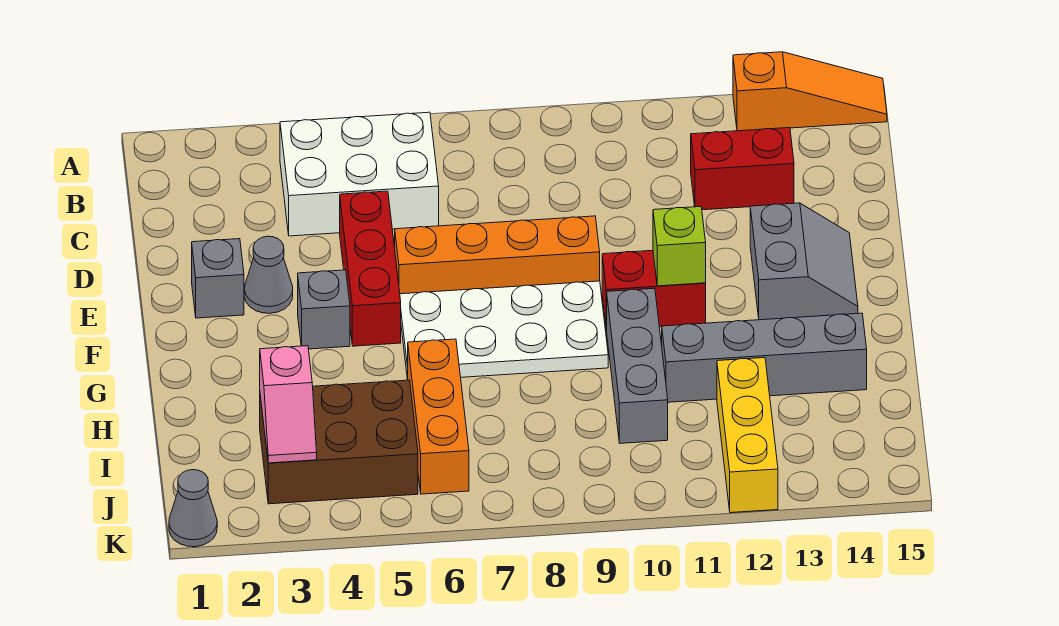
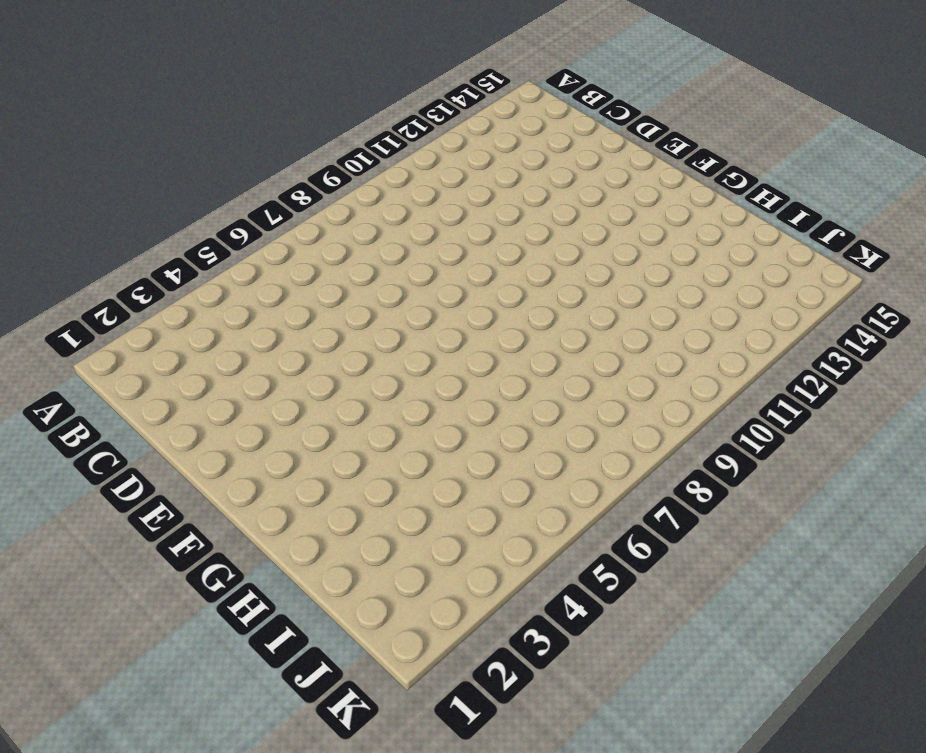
none -> orange slope A13:A15 level 1 top 13
none -> white brick B4:C6 level 1
none -> red brick C12:C13 level 1

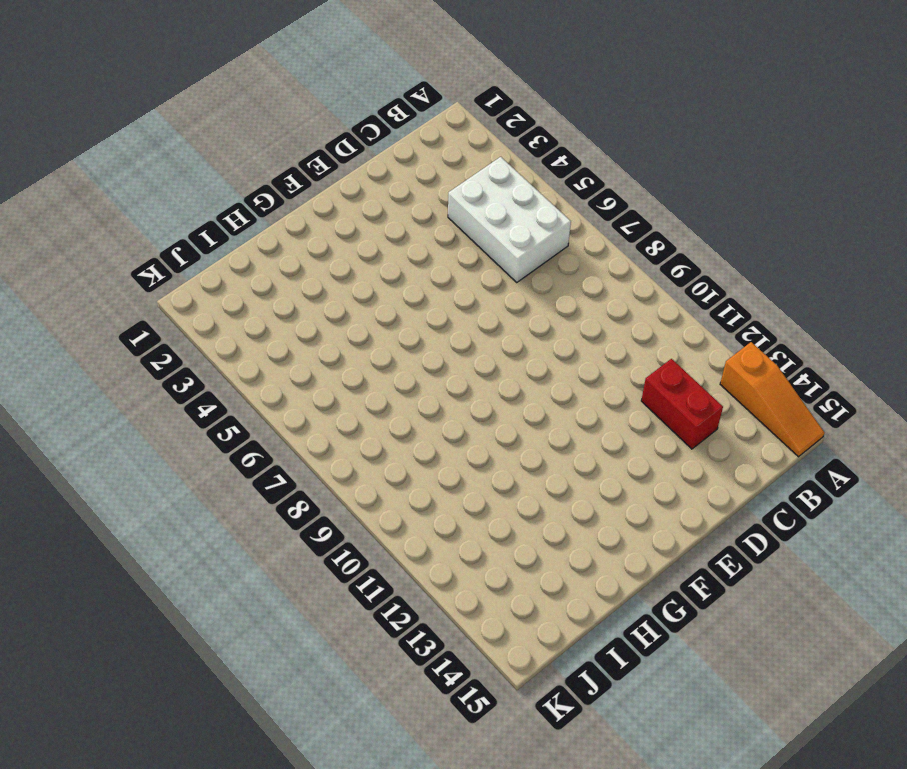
none -> red brick D5:F5 level 1
none -> grey brick E2 level 1
none -> grey cone E3 level 1

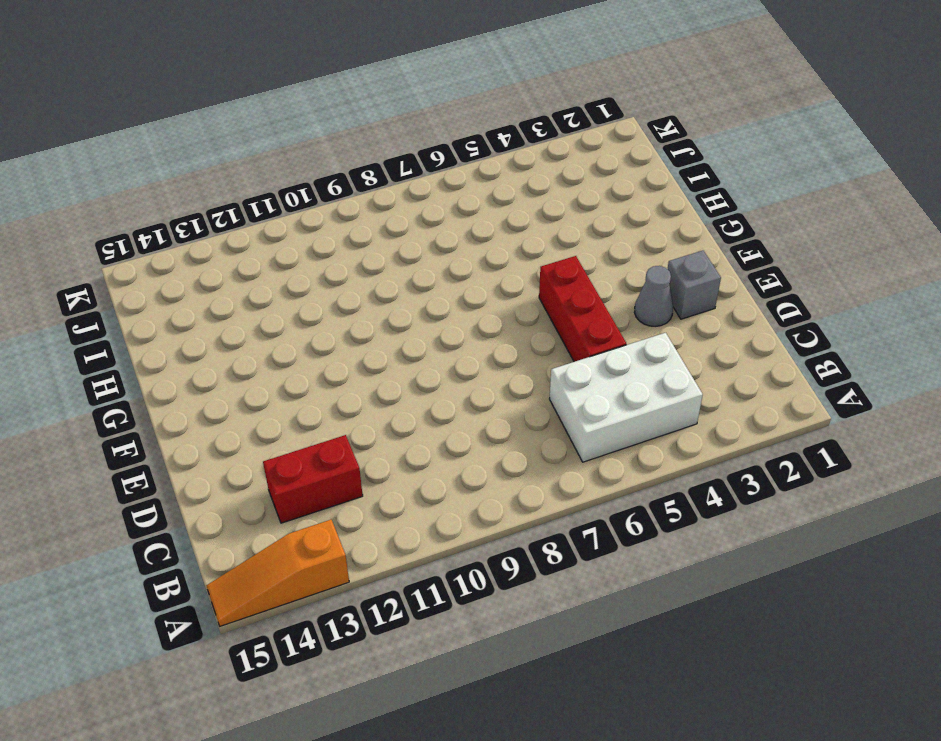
none -> orange brick E6:E9 level 1
none -> grey slope E13:F14 level 1 top 13
none -> grey brick F4 level 1

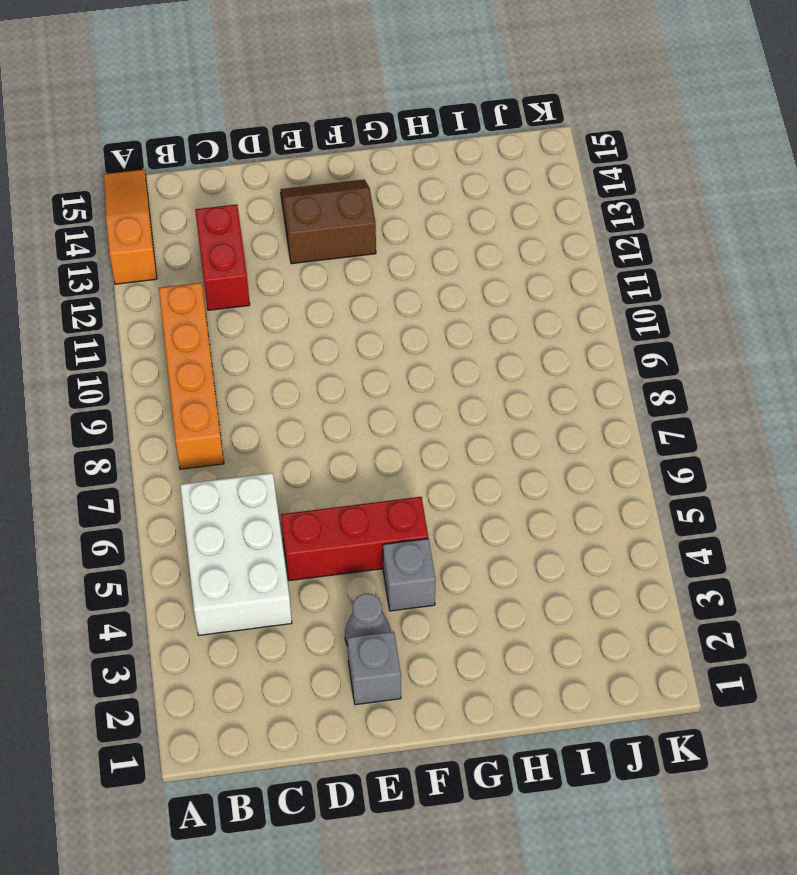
orange brick B8:B11 level 1 -> orange brick E6:E9 level 1
brown slope E13:F14 level 1 top 13 -> grey slope E13:F14 level 1 top 13
none -> white plate F6:G9 level 1
none -> red brick F10:F11 level 1
none -> grey brick G10:I10 level 1

